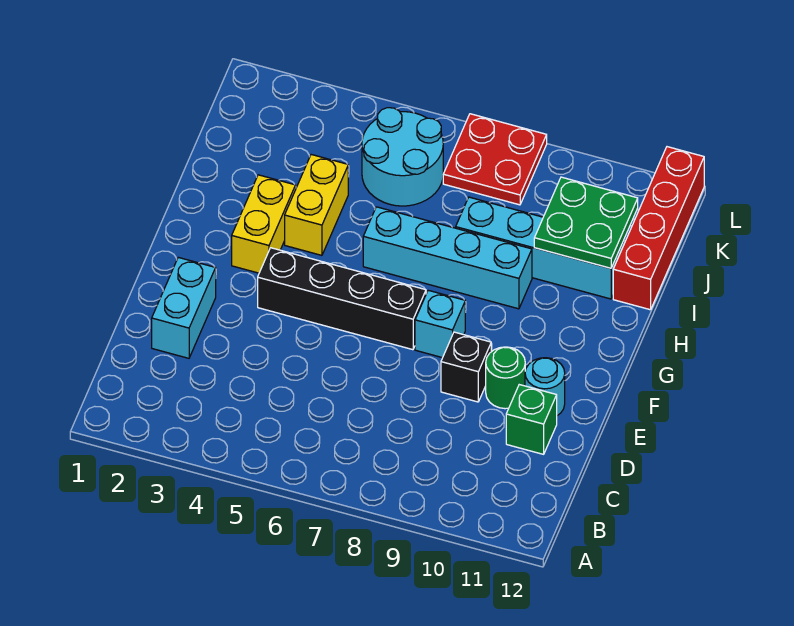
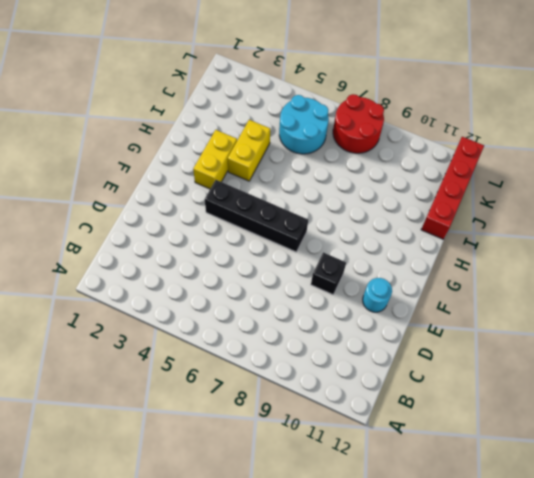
red round brick K7:L8 level 1 -> red plate K7:L8 level 1
none -> cyan brick D2:E2 level 1
none -> green brick D11 level 1
none -> green round brick E10 level 1

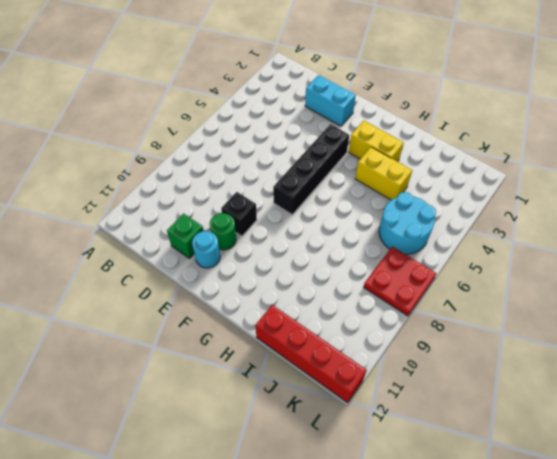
none -> cyan brick F8 level 1
none -> cyan brick H6:H9 level 1
none -> cyan brick I8:I11 level 1

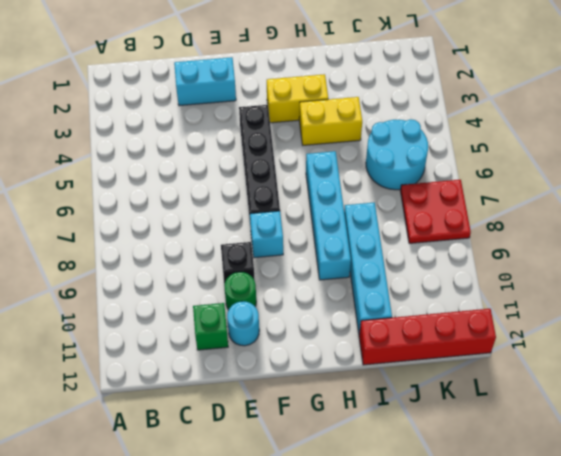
none -> green plate I10:J11 level 2

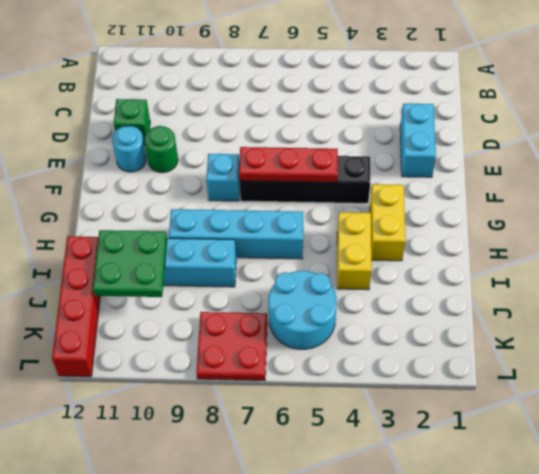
red plate F5:F7 level 2 -> none
none -> black brick E9 level 1

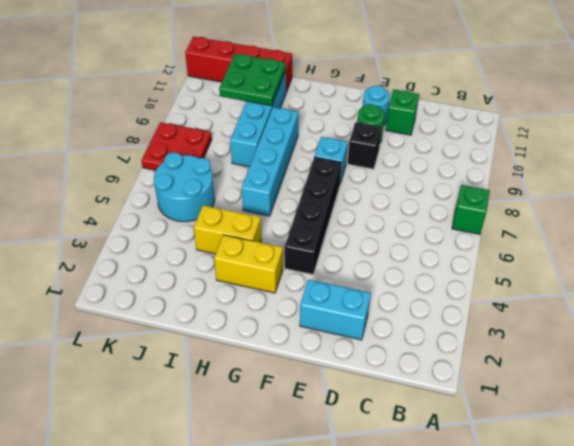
green brick A7 level 1 -> none

